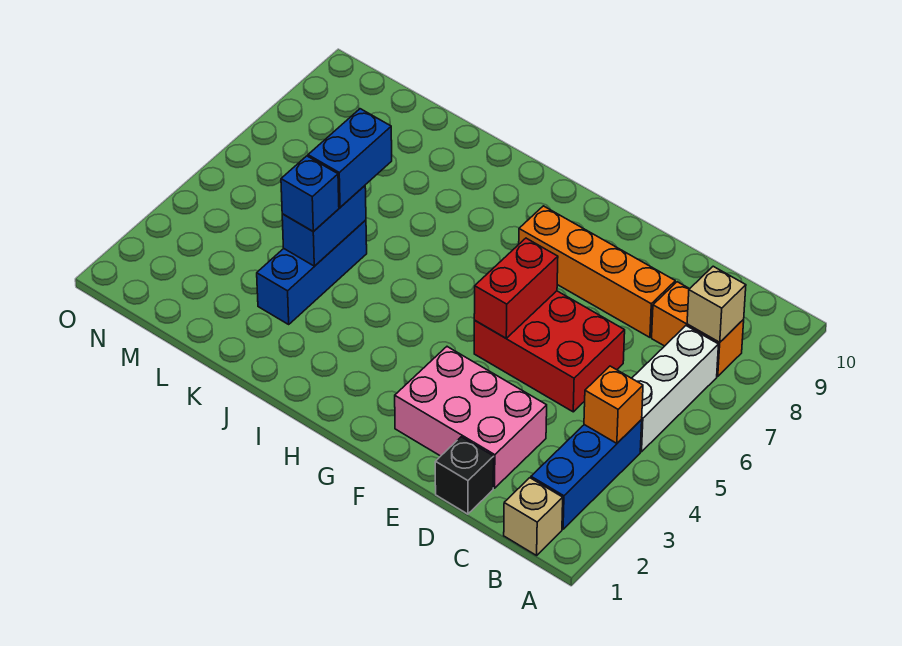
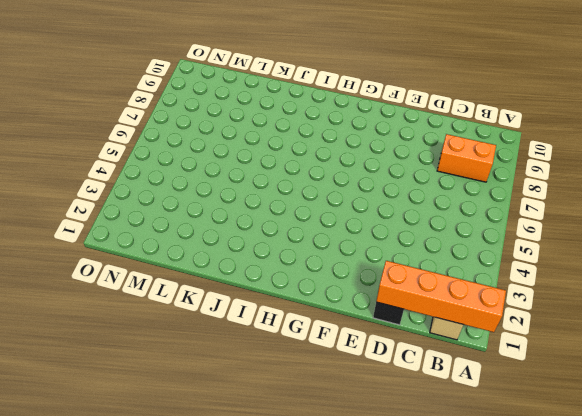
orange brick A1:D1 level 2 -> orange brick D8:G8 level 1
none -> blue brick B2:B4 level 1
none -> white brick B5:B7 level 1
none -> pink brick D2:F3 level 1

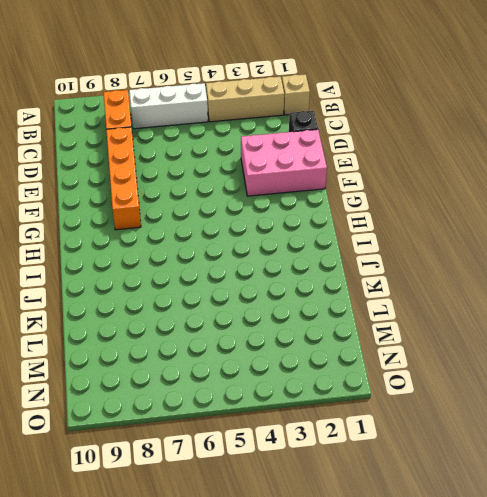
tan brick B2:B4 level 1 -> blue brick B2:B4 level 1
pink brick E1:F3 level 1 -> pink brick D2:F3 level 1
none -> red brick D5:F6 level 1
none -> blue brick K3:K5 level 1
none -> orange brick B4 level 2

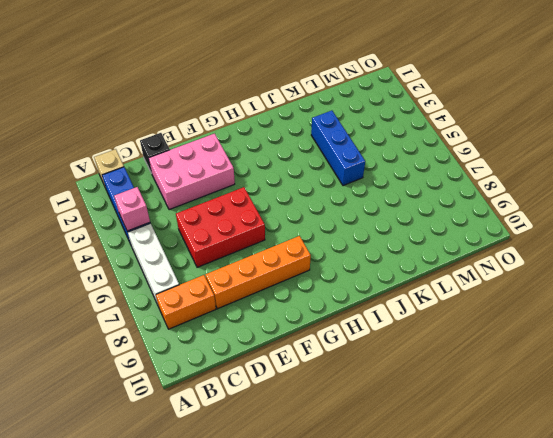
pink brick B4 level 2 -> orange brick B4 level 2
none -> tan brick B8 level 2
none -> red brick F5:F6 level 2
none -> blue brick K4:K5 level 2

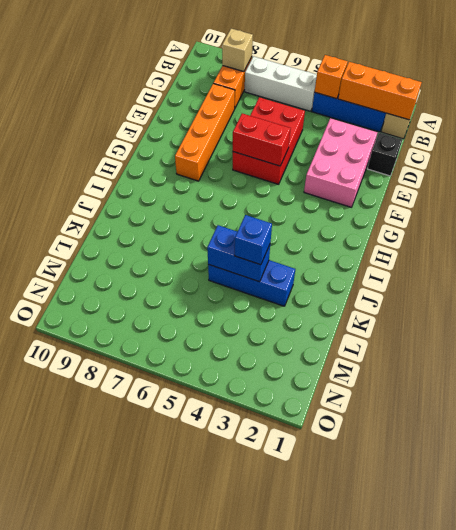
orange brick B1:B3 level 2 -> none
none -> blue brick K5:K6 level 3

